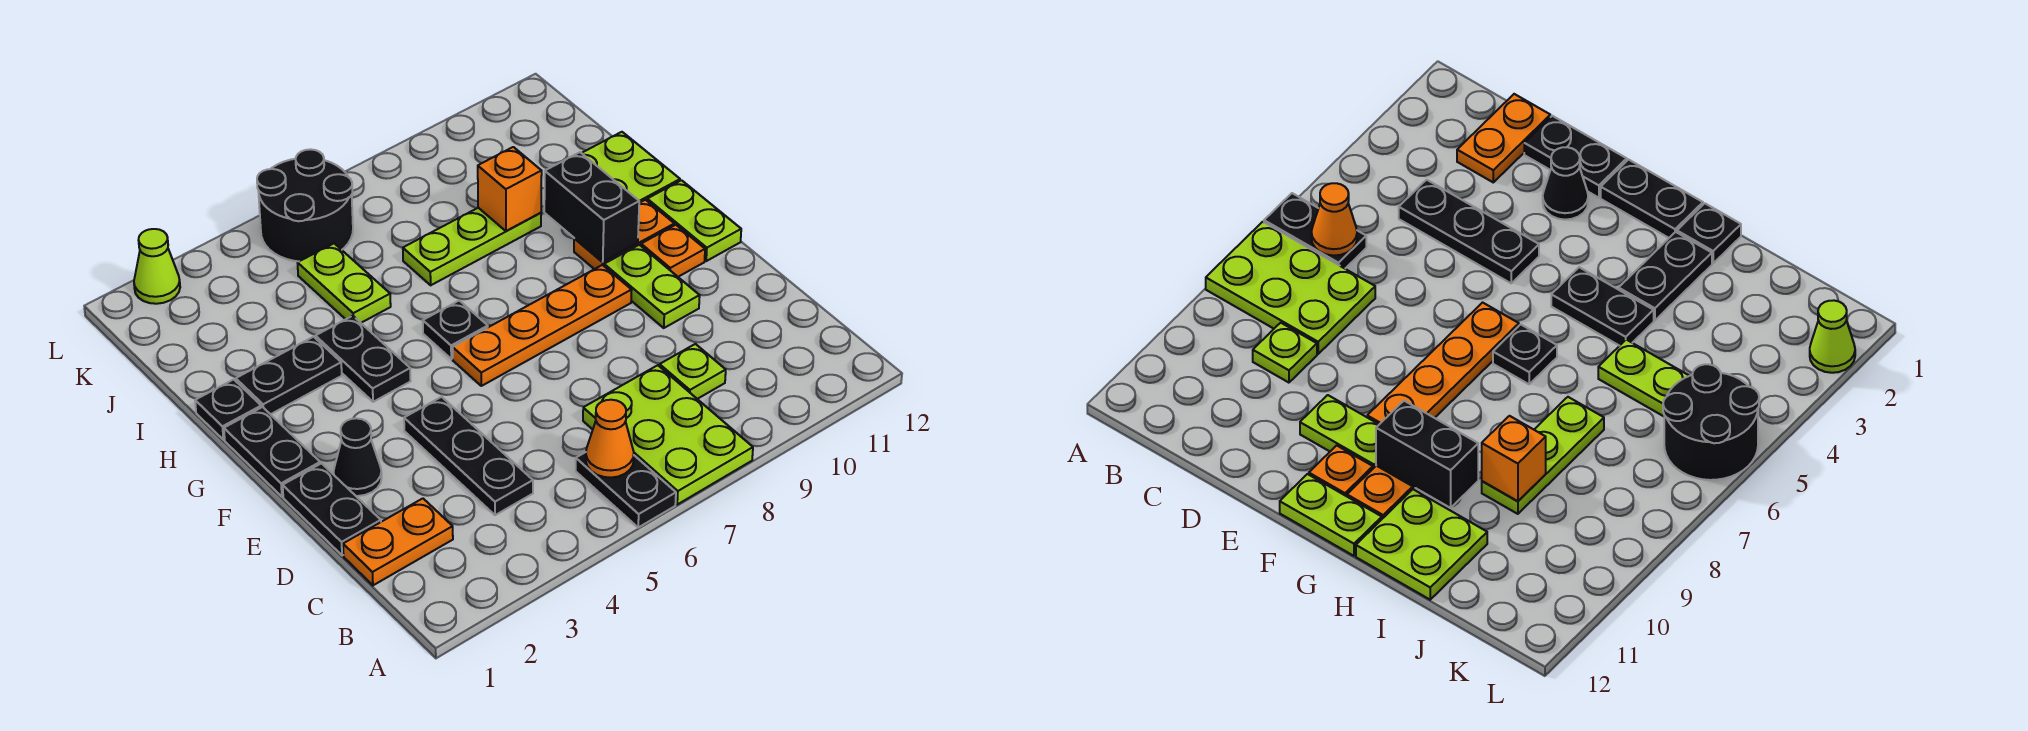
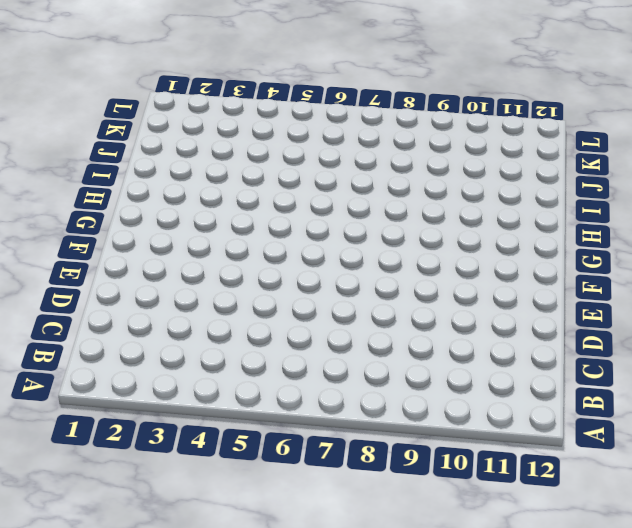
none -> black plate A6:B6 level 1
none -> lime plate A7:C8 level 1
none -> orange plate C1:C2 level 1

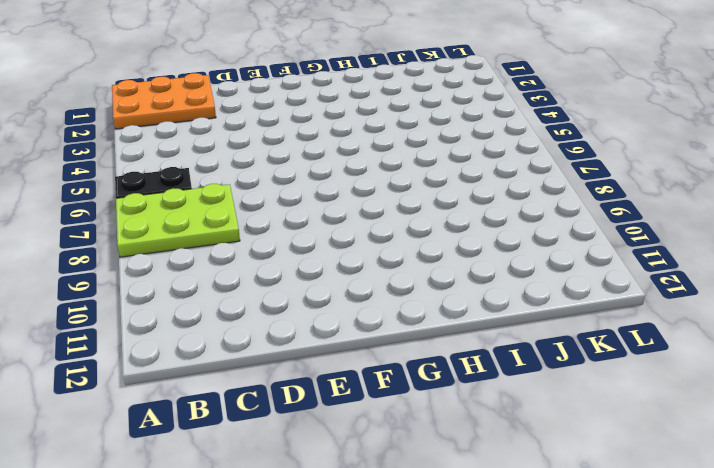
orange plate A1:C2 level 1 -> orange plate C1:C2 level 1
none -> black plate C4:E4 level 1
none -> lime plate C9 level 1
none -> black plate D1:E1 level 1

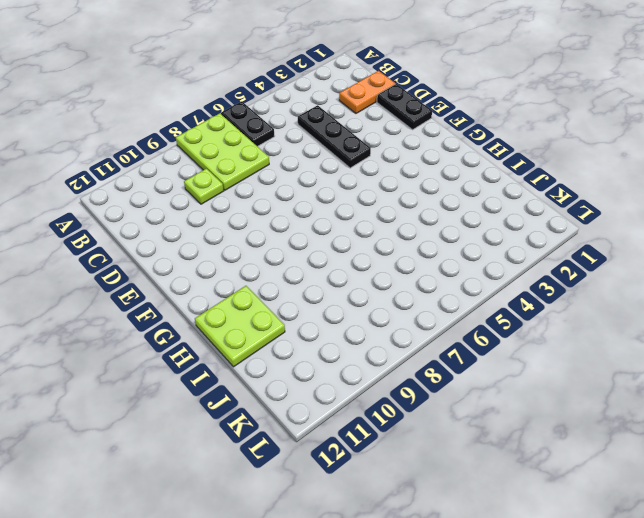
none -> black cone E2 level 1
none -> lime plate E10:F10 level 1
none -> black plate F1:G1 level 1

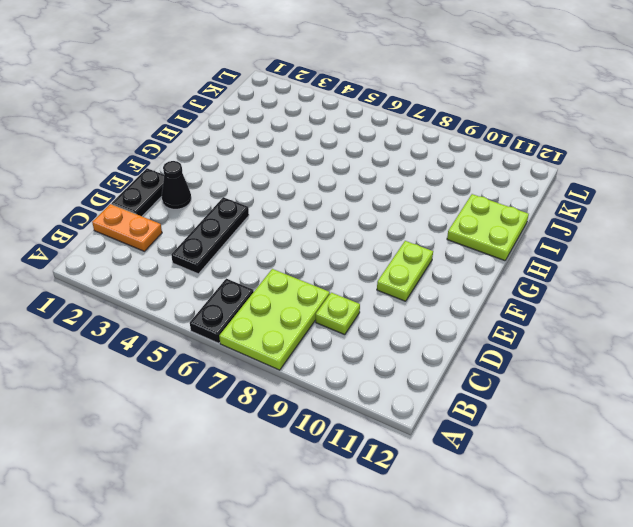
none -> black plate F1:G1 level 1
none -> orange plate F6:F9 level 1
none -> orange plate F11 level 1

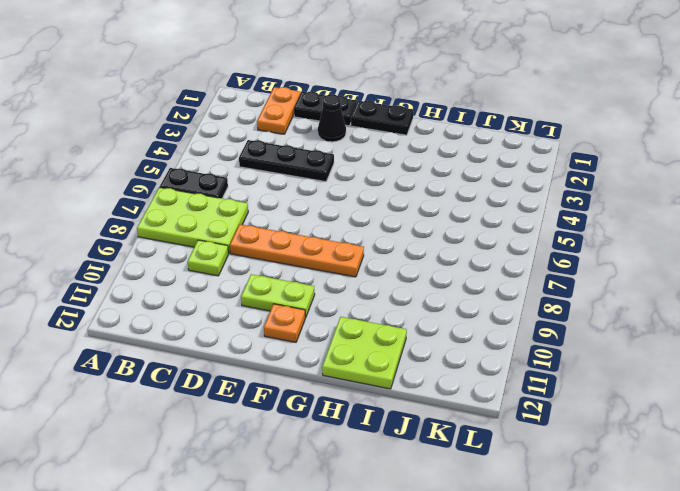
orange plate D8:G8 level 1 -> orange plate F6:F9 level 1
none -> lime plate F12:G12 level 1
none -> black plate G4:H4 level 1
none -> black plate G6 level 1

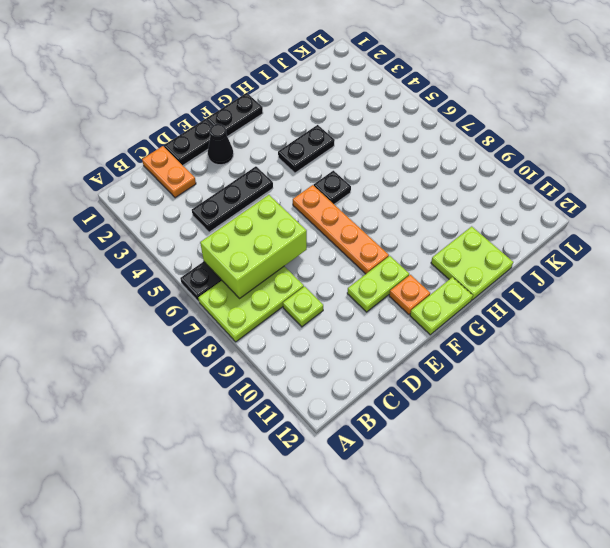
lime brick B6:D7 level 2 -> orange cone B6 level 2
none -> orange plate G10:G11 level 1
none -> black plate H1 level 1
none -> black plate H2:H3 level 1

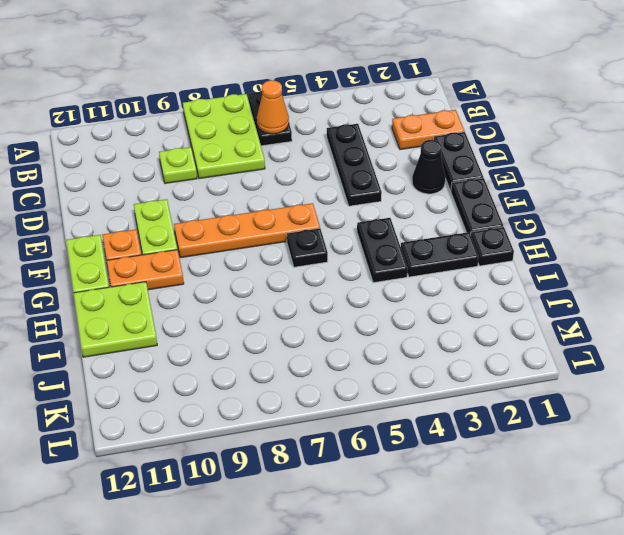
none -> lime plate I5:J5 level 1
none -> lime plate I7:I9 level 1
none -> black round brick K5:L6 level 1

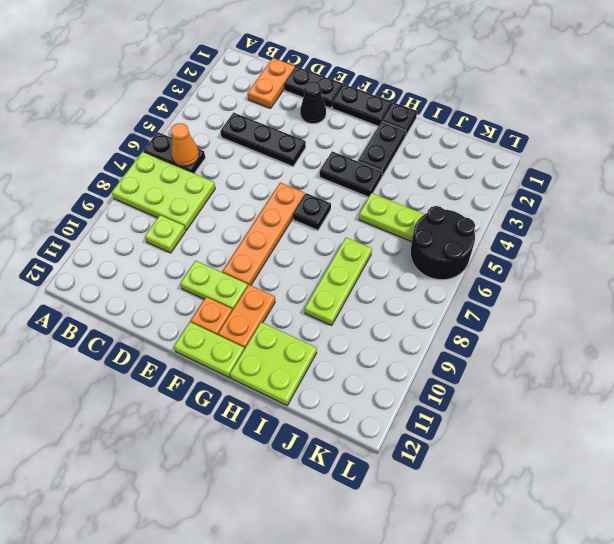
none -> lime cone L2 level 1
none -> black brick G10:H10 level 2
none -> orange brick I9 level 2

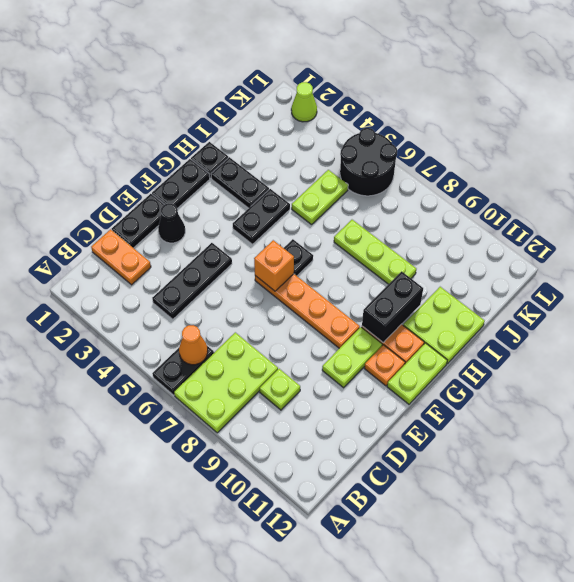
orange brick F6 level 2 -> orange brick I9 level 2

